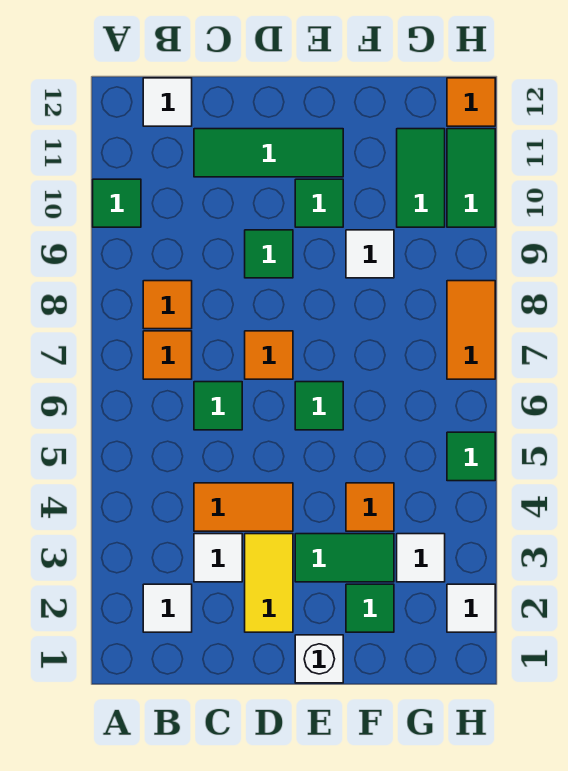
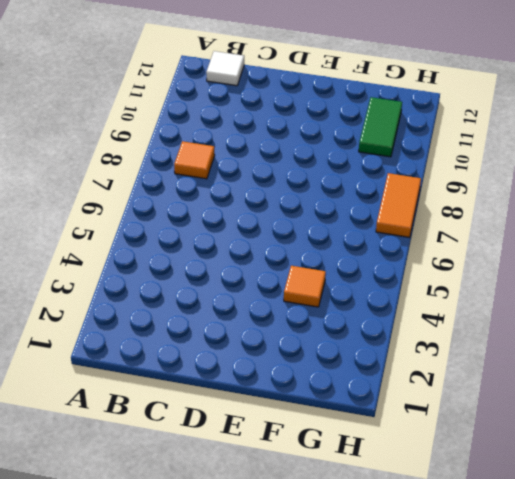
none -> green tile A10 level 1
none -> white tile B2 level 1
none -> orange tile B7 level 1

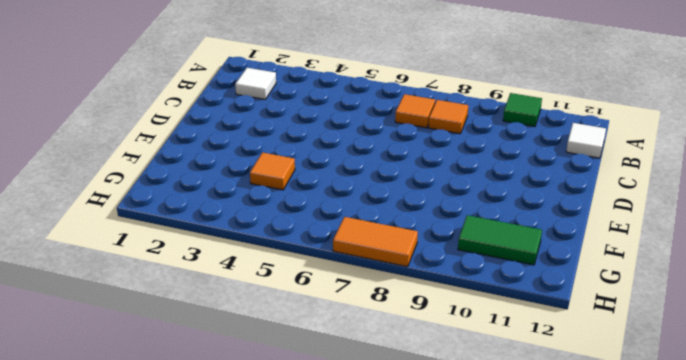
none -> white tile C3 level 1
none -> orange tile C4:D4 level 1
none -> green tile C6 level 1

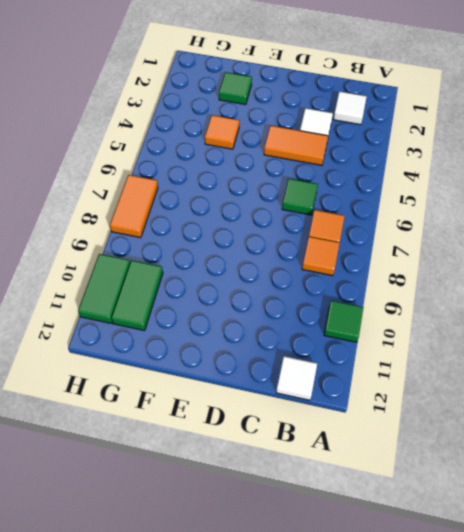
none -> green tile C11:E11 level 1
none -> yellow tile D2:D3 level 1
none -> orange tile D7 level 1

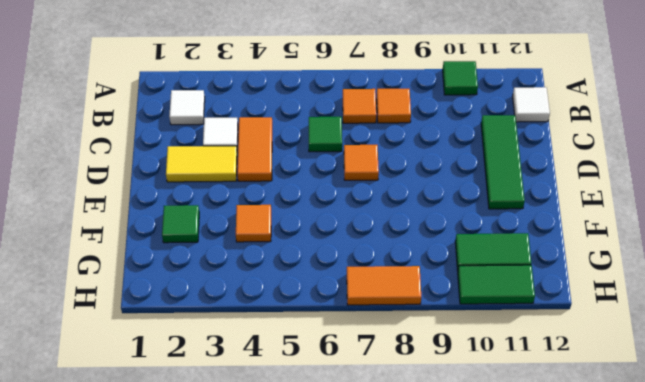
none -> green tile D9 level 1
none -> white brick E1 level 1
none -> green tile E3:F3 level 1

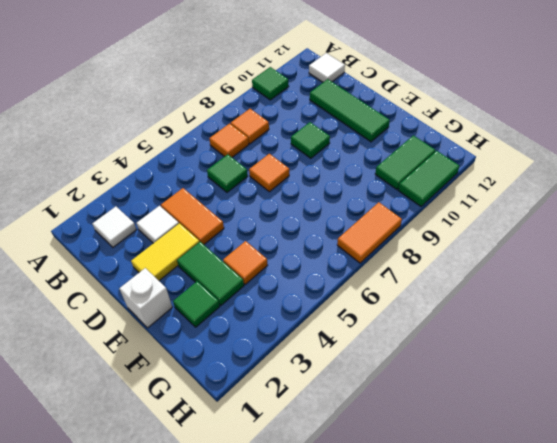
none -> green tile E6 level 1
none -> green tile E10 level 1
none -> white tile F9 level 1

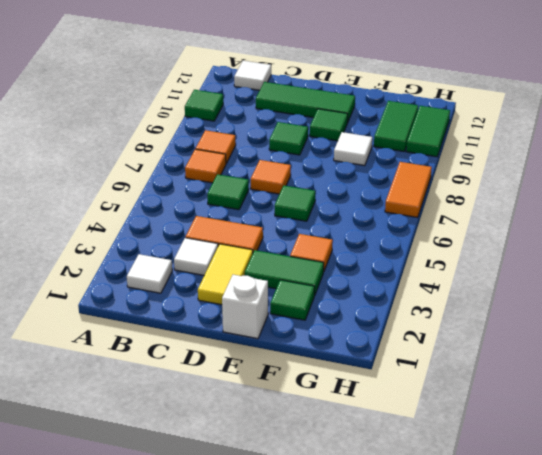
none -> white tile G3 level 1
none -> white tile H2 level 1
none -> green tile H5 level 1

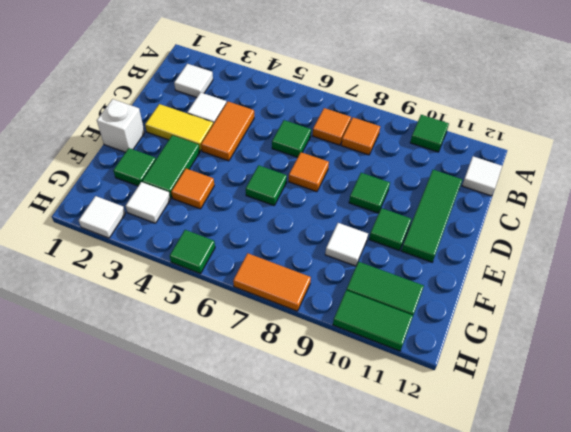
none -> orange tile H12 level 1

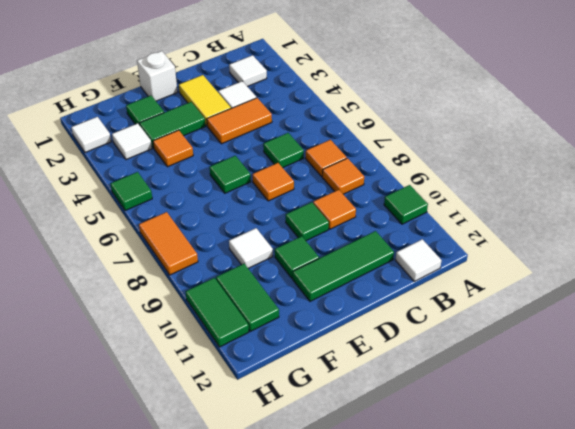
orange tile C9 level 1 -> orange tile H12 level 1

